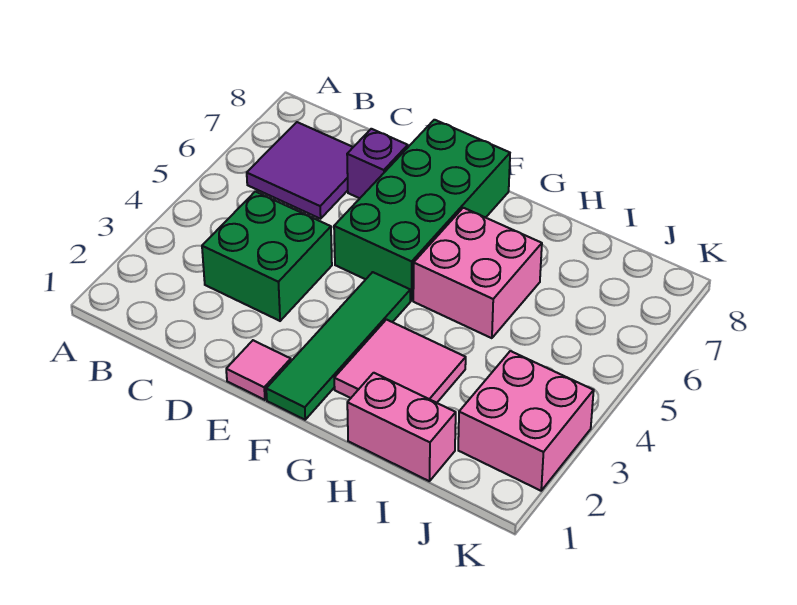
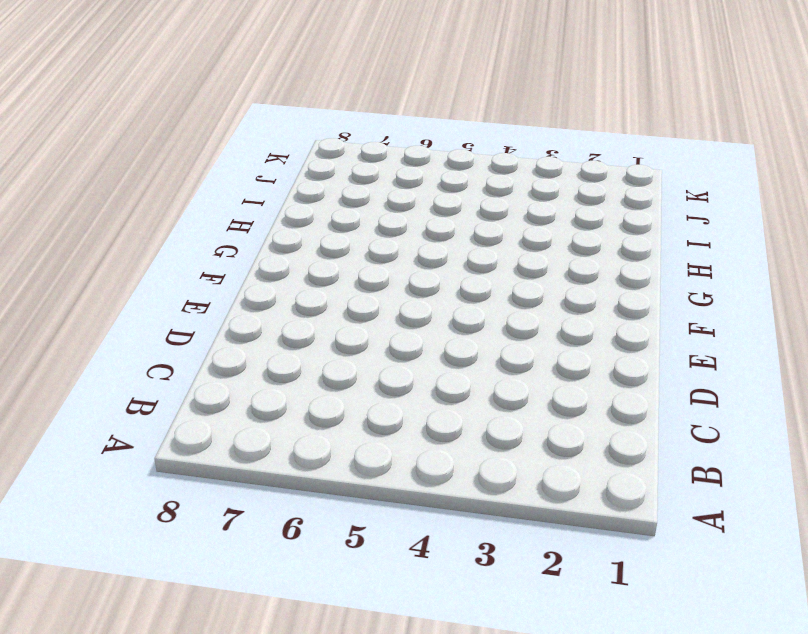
none -> purple tile B6:C7 level 1
none -> green brick C3:D4 level 1

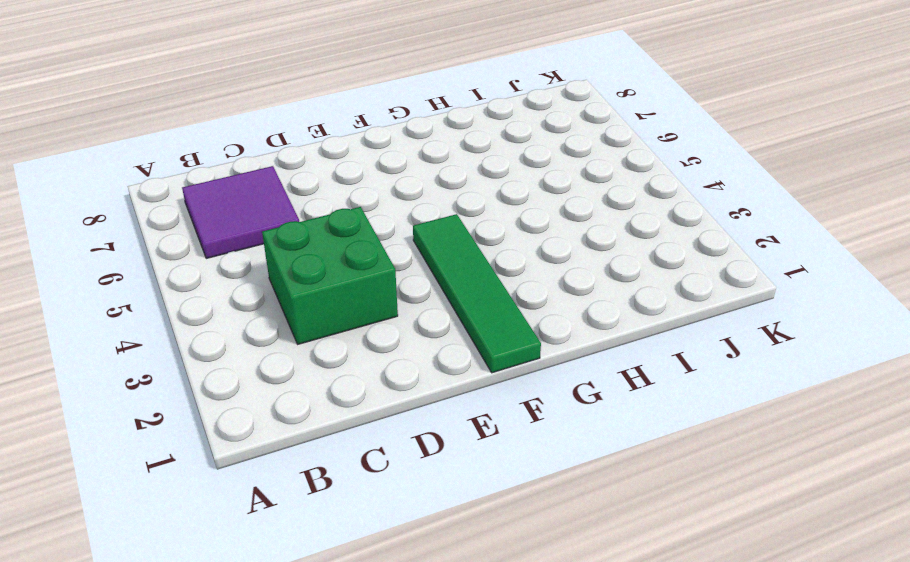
none -> purple brick D7 level 1
none -> pink tile E1 level 1

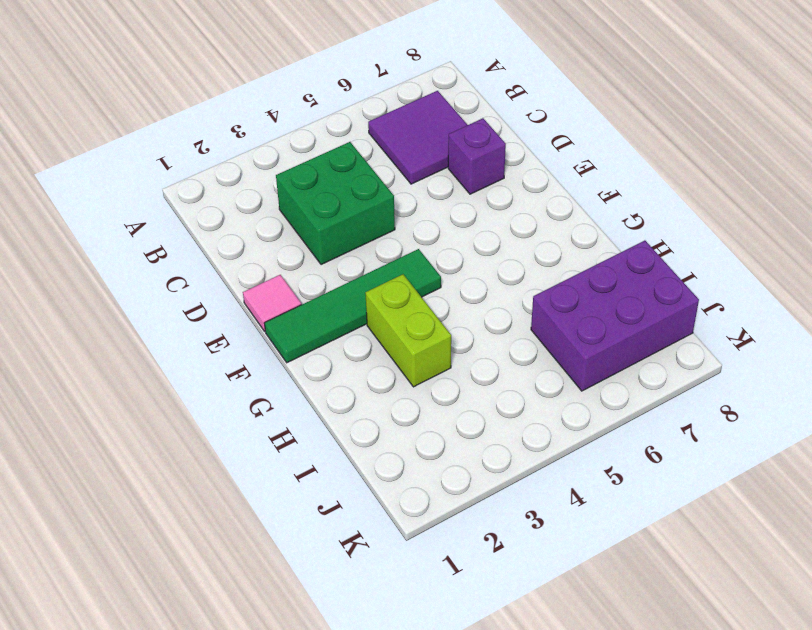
lime brick G3:H3 level 1 -> pink tile G2:H3 level 1
purple brick I6:J8 level 1 -> none
none -> green brick E5:F8 level 1
none -> pink brick G5:H6 level 1

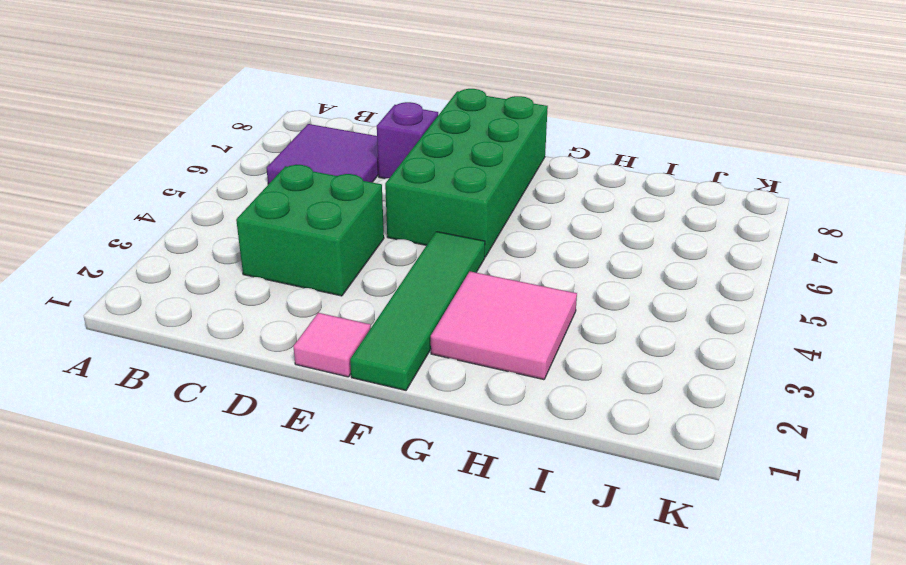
none -> pink brick G5:H6 level 1
none -> pink brick H1:I1 level 1

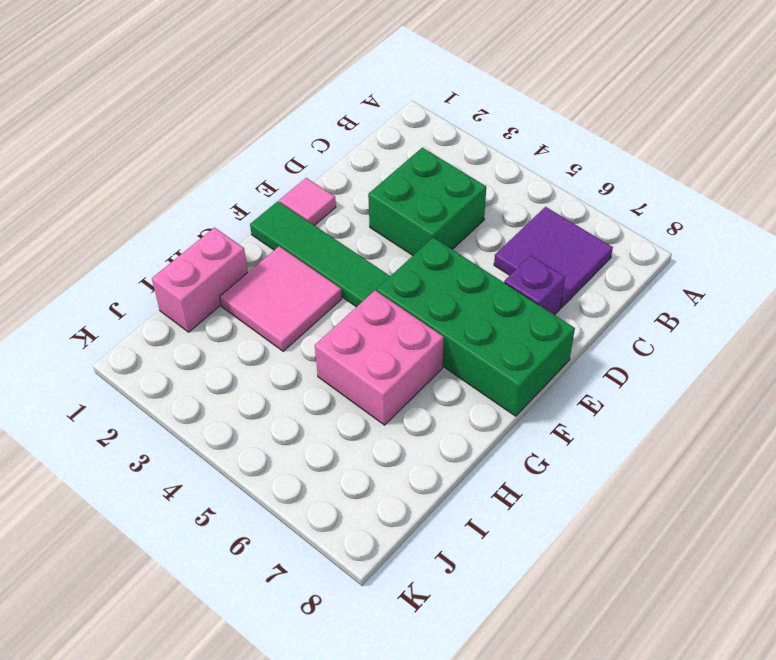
none -> pink brick J2:K3 level 1

